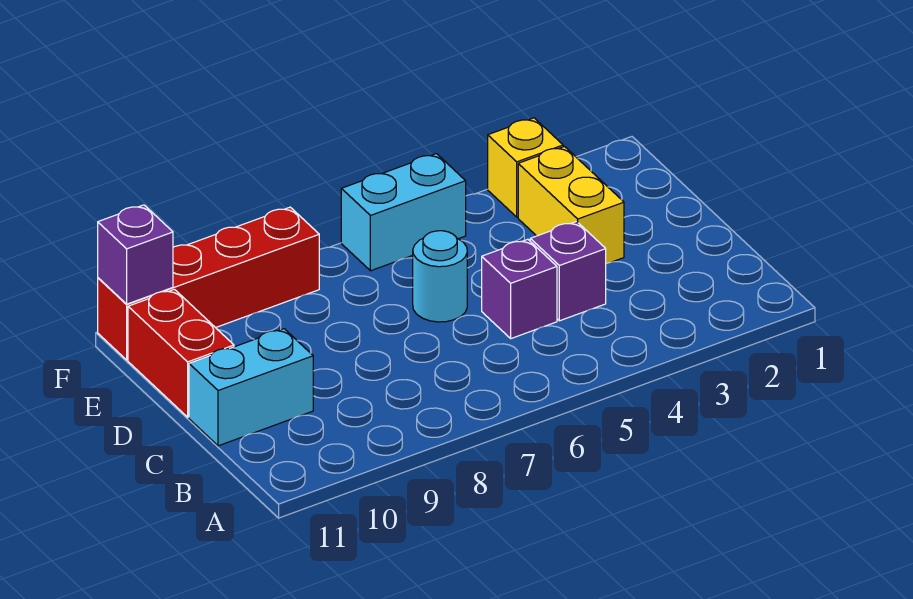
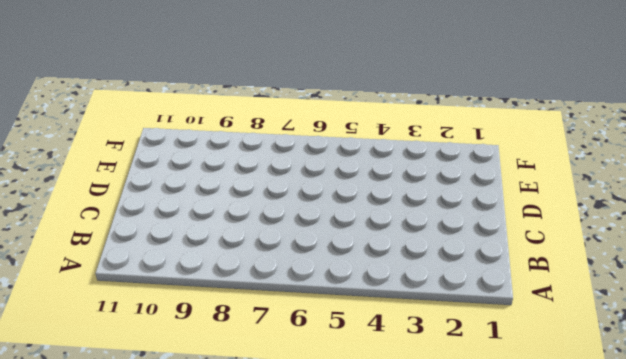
none -> purple brick C4 level 1
none -> purple brick C5 level 1

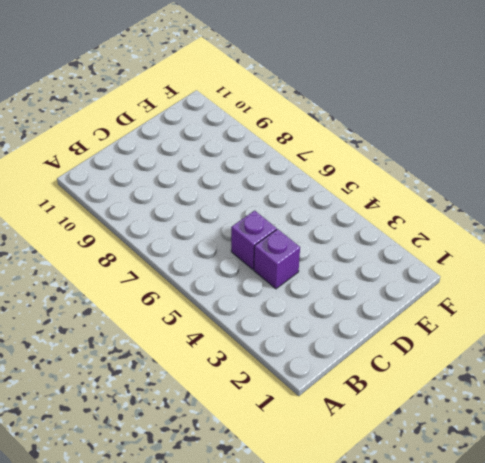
none -> cyan brick C10:C11 level 1
none -> yellow brick D3:E3 level 1

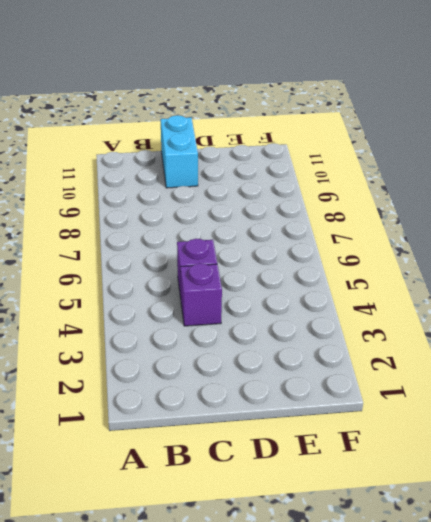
none -> yellow brick D3:E3 level 1
none -> cyan round brick D6 level 1

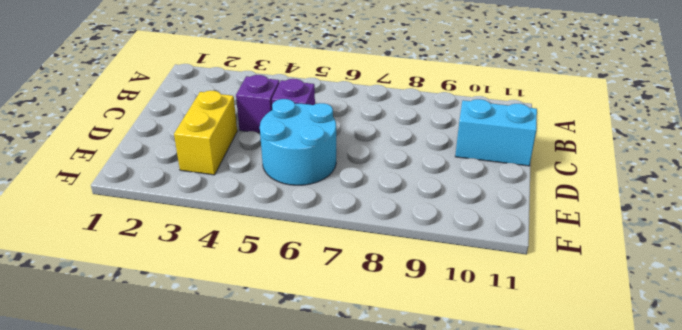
cyan round brick D5:E6 level 1 -> cyan round brick D6 level 1
none -> red brick D11:E11 level 1
none -> yellow brick F3 level 1

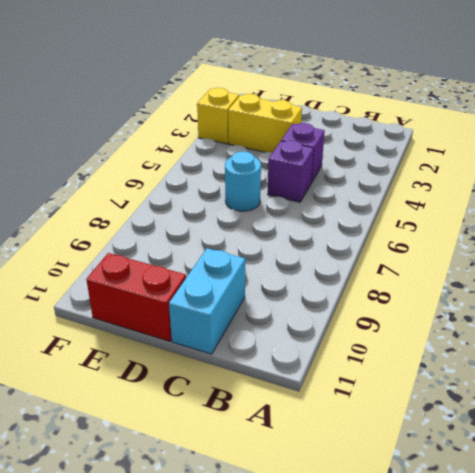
none -> cyan brick F5:F6 level 1
none -> red brick F8:F11 level 1

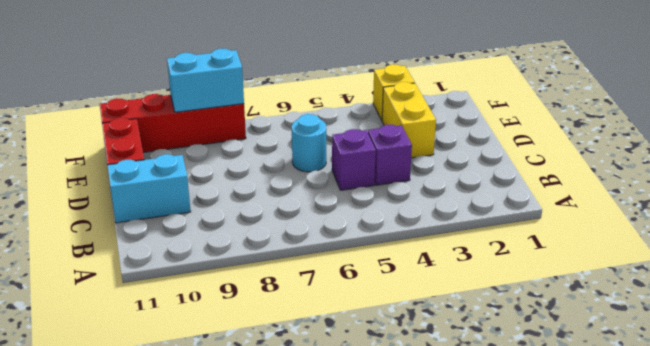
cyan brick F8:F9 level 2 -> cyan brick F5:F6 level 1
none -> purple brick F11 level 2

